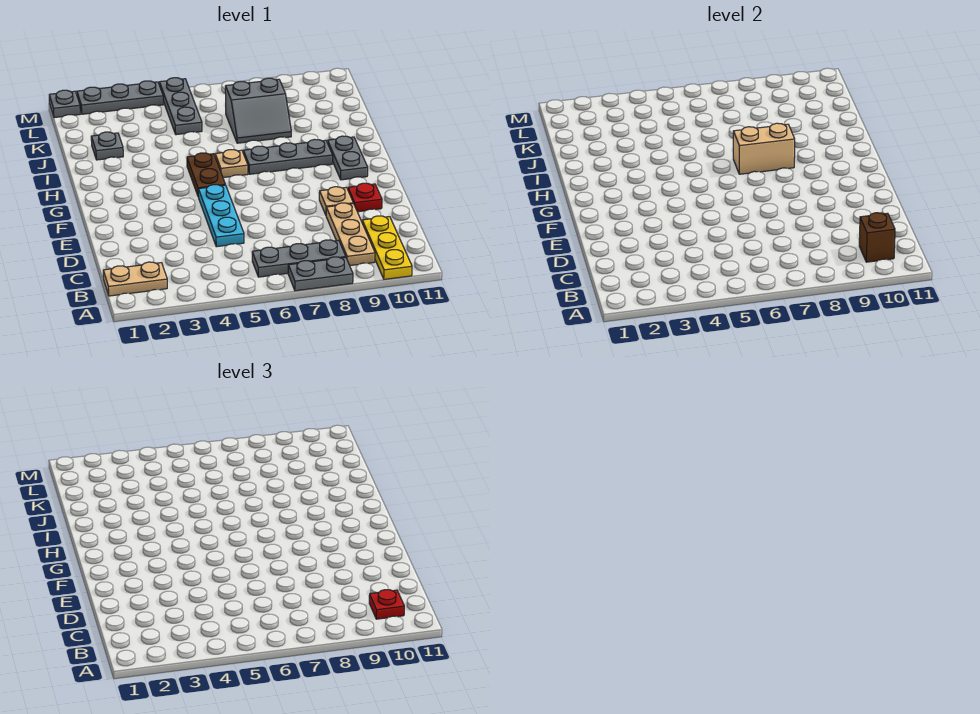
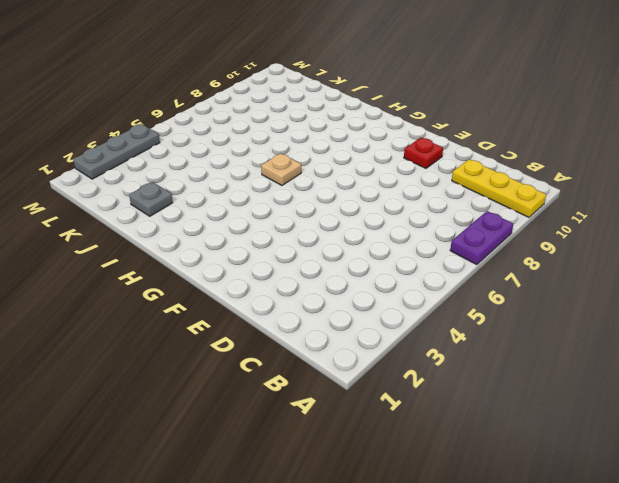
purple plate A7:A8 level 1 -> grey plate A7:A8 level 1
none -> tan plate B1:B2 level 1
none -> grey plate B6:B8 level 1
none -> tan plate B9:D9 level 1

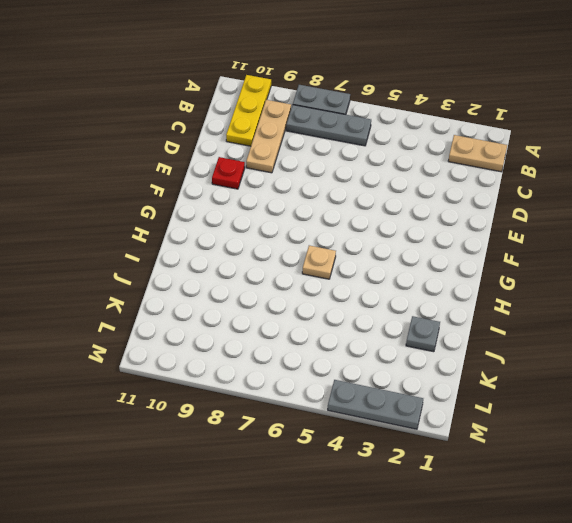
none -> cyan plate D5:F5 level 1
none -> tan plate E9 level 1
none -> brown plate G5:H5 level 1

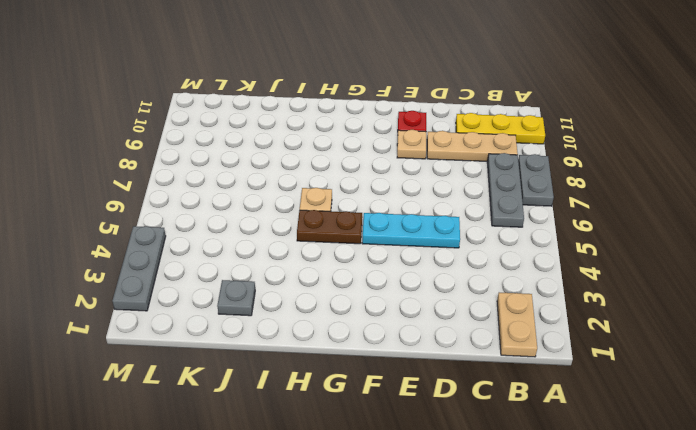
none -> grey plate G10:H10 level 1
none -> grey plate H7:H9 level 1
none -> grey slope J7:K8 level 1 top K

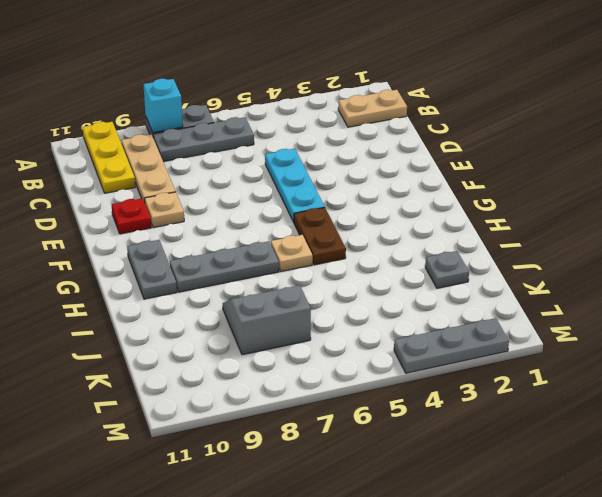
cyan brick A8 level 2 -> none
none -> grey plate K5:M5 level 1
none -> grey plate M1 level 1
none -> brown brick B10 level 2

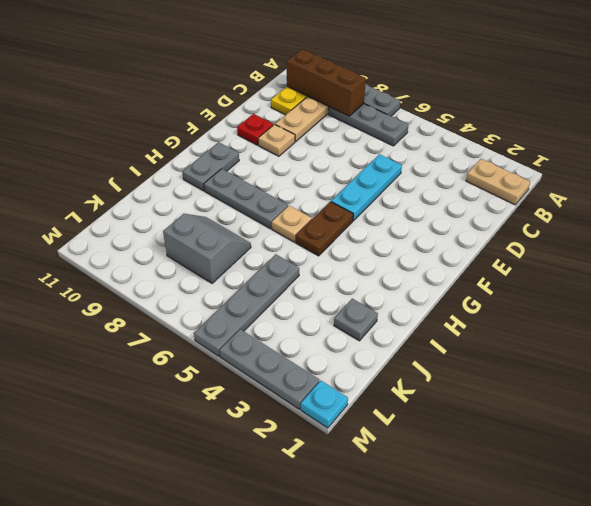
brown brick B8:B10 level 2 -> brown brick B10 level 2
grey plate J5:M5 level 1 -> grey plate K5:M5 level 1
cyan plate M1 level 1 -> grey plate M1 level 1
none -> tan brick H7:H8 level 2
none -> red plate B10 level 3

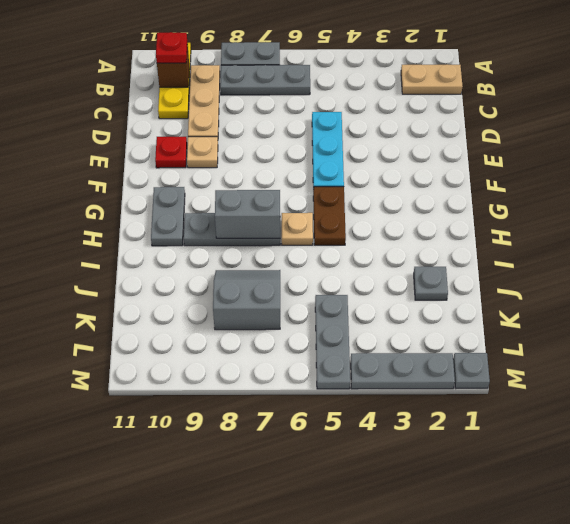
grey brick H7:H8 level 2 -> tan brick H7:H8 level 2

